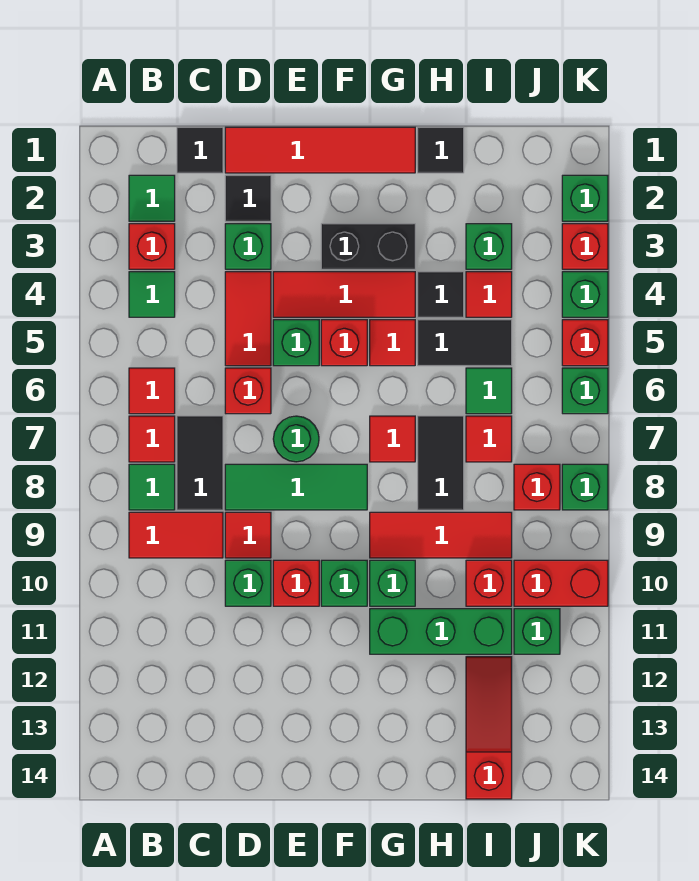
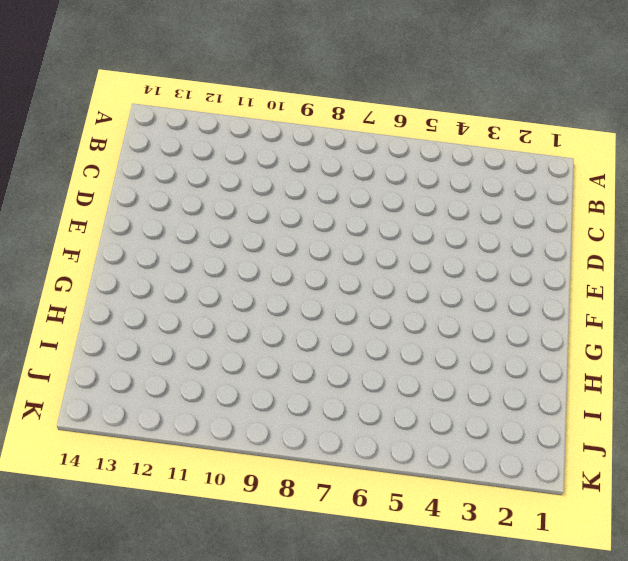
none -> green tile B2 level 1
none -> red brick B3 level 1
none -> green tile B4 level 1
none -> red tile B6 level 1

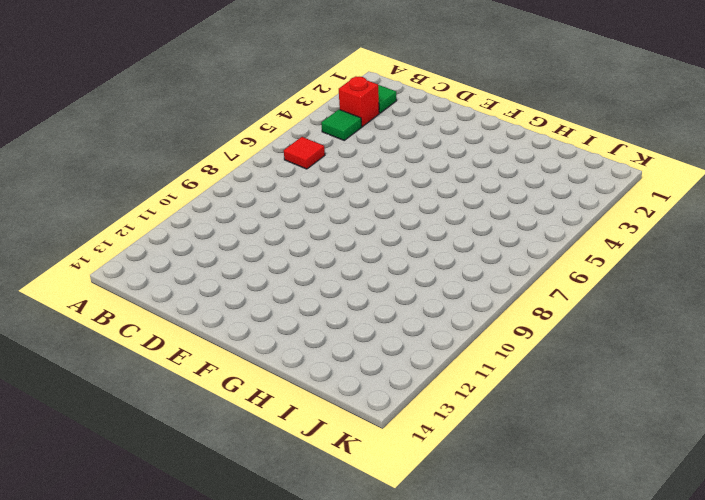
none -> red tile B7 level 1
none -> green tile B8 level 1
none -> red tile B9:C9 level 1
none -> black tile C1 level 1

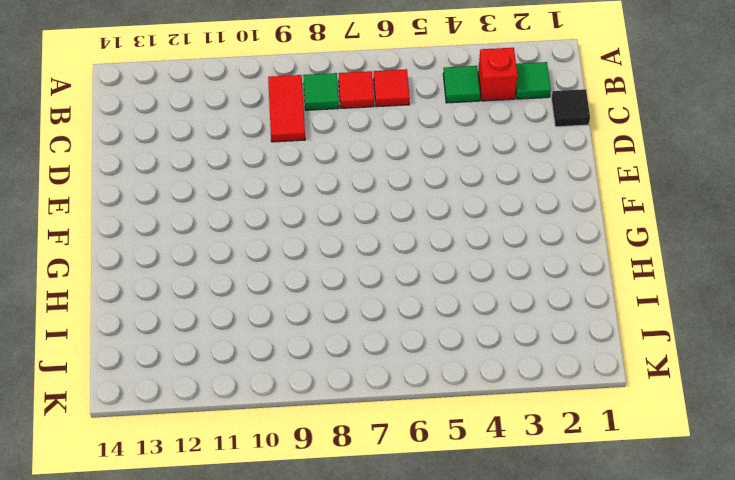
none -> black tile C7:C8 level 1
none -> red tile D1:G1 level 1
none -> black tile D2 level 1
none -> green brick D3 level 1

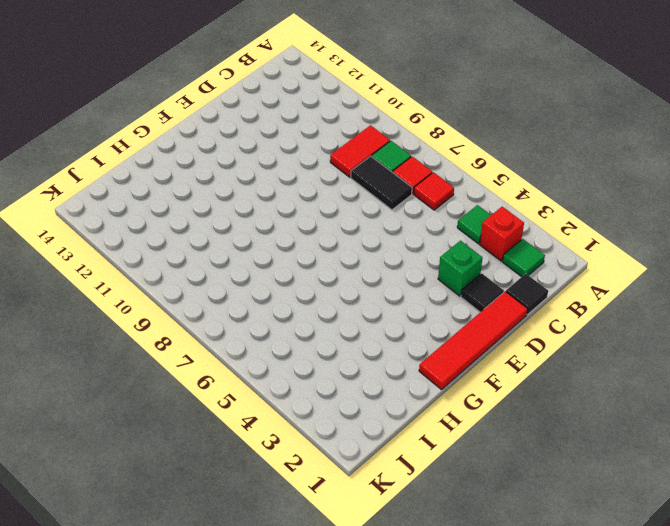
none -> red tile D4:D5 level 1
none -> red brick D6 level 1
none -> green tile D8:F8 level 1
none -> red tile D9 level 1

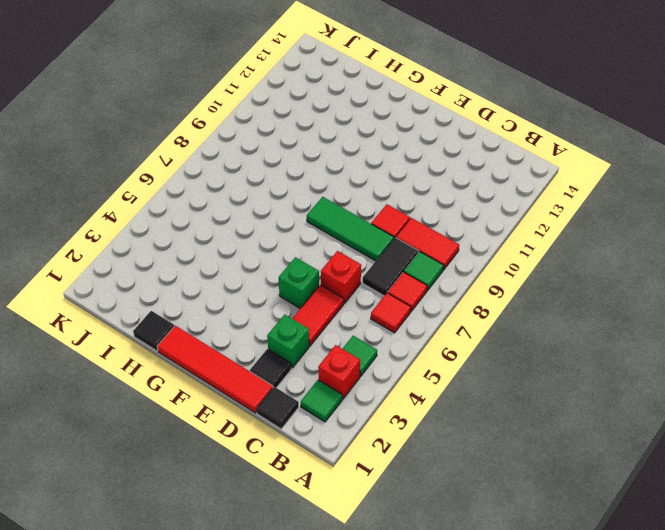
none -> green brick D10 level 1
none -> red tile E4:G4 level 1
none -> green round brick E7 level 1
none -> red brick E10 level 1

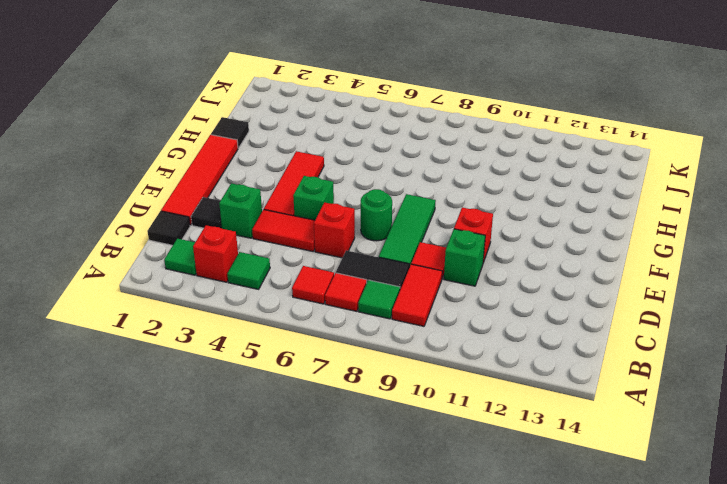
none -> black brick F3:G3 level 1
none -> red brick F5 level 1
none -> green brick F10 level 1
none -> red tile G5 level 1

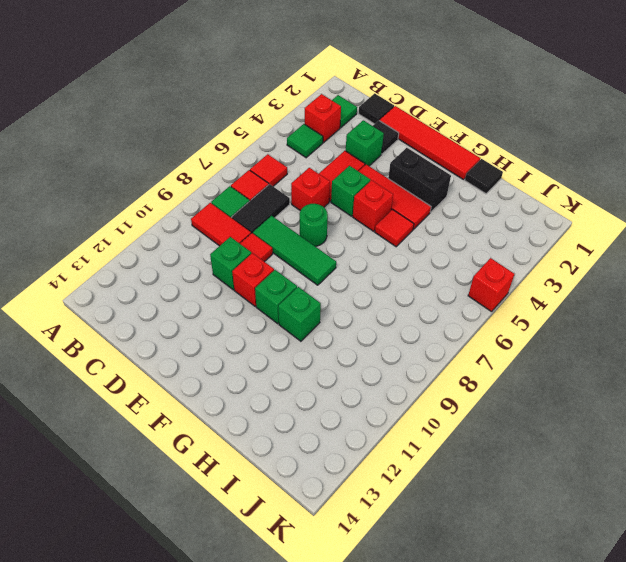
none -> red tile G7 level 1
none -> red tile G9:I9 level 1
none -> green brick G11:I11 level 1
none -> black tile H4 level 1

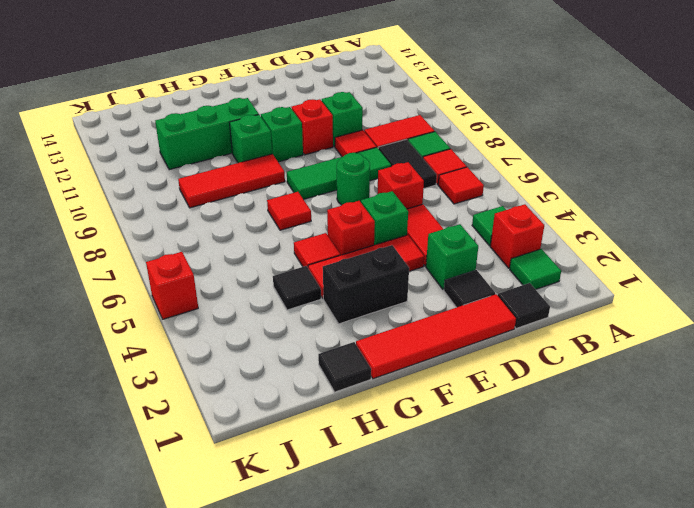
none -> black tile H5:I5 level 1
none -> black tile H7:H8 level 1
none -> green brick I3 level 1
none -> red tile I4 level 1

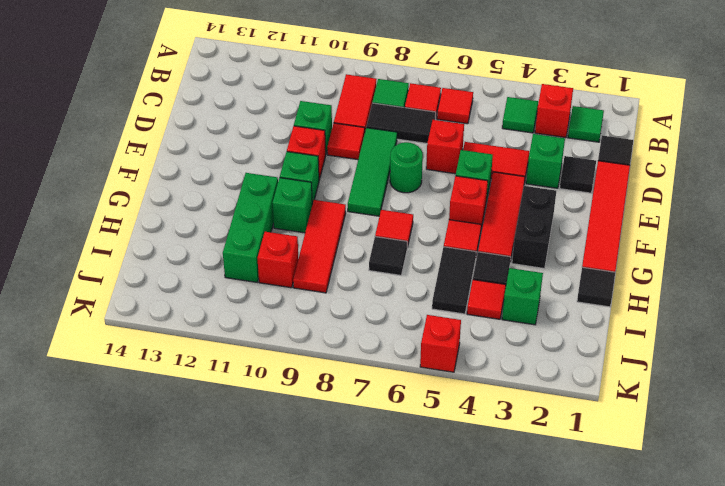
black tile H7 level 1 -> black tile H7:H8 level 1
none -> green tile I6 level 1
none -> red tile I7 level 1
none -> red slope I12:I14 level 1 top 14
none -> red brick J8 level 1

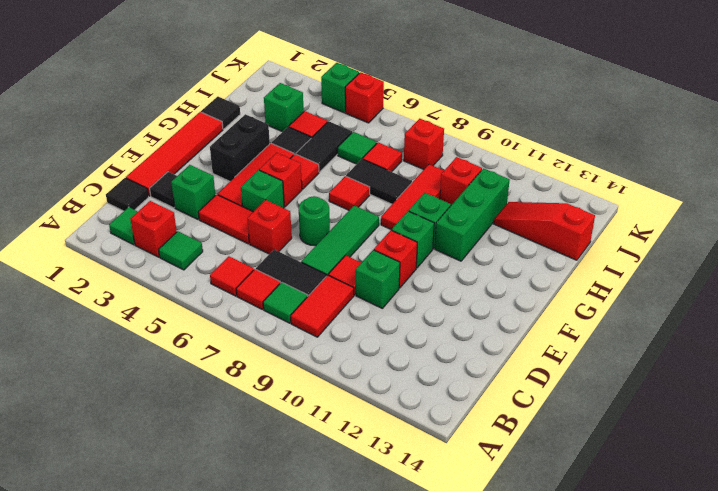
none -> red brick J10:K10 level 1
none -> green brick J11 level 1
none -> green brick K2 level 1
none -> red brick K3 level 1

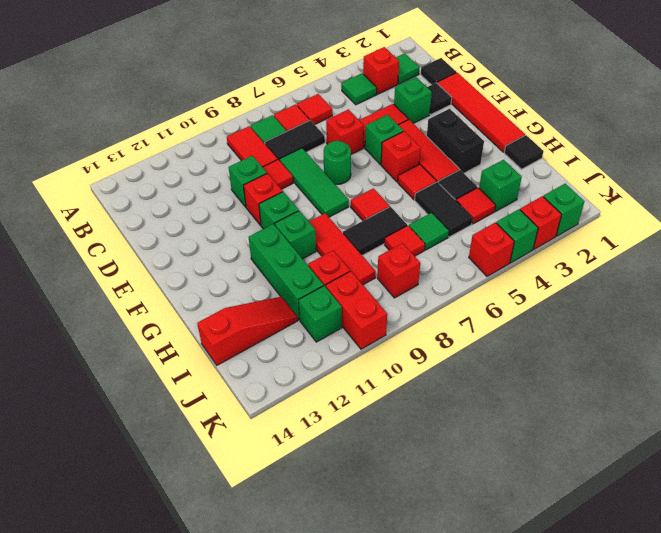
none -> green brick K6 level 1
none -> green brick K8 level 1

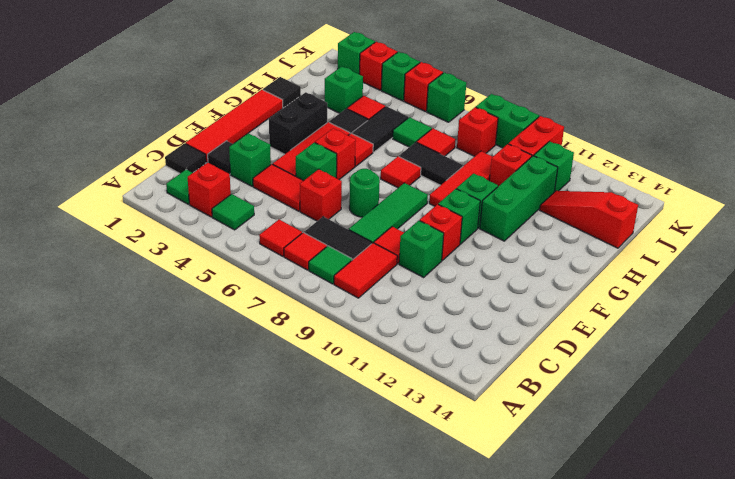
green brick K8:K9 level 1 -> green brick K8 level 1

